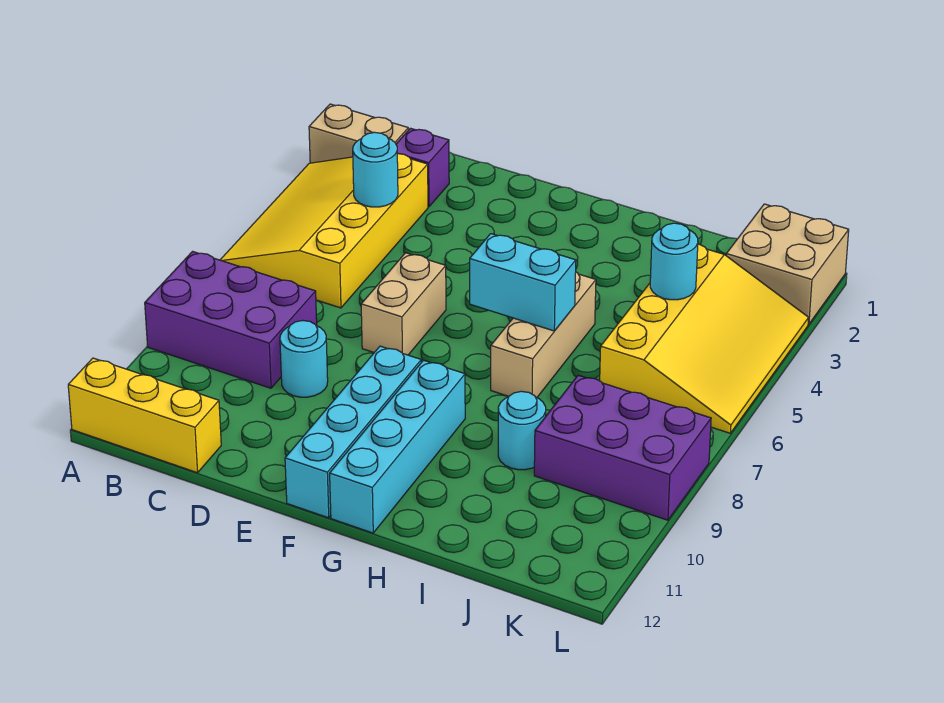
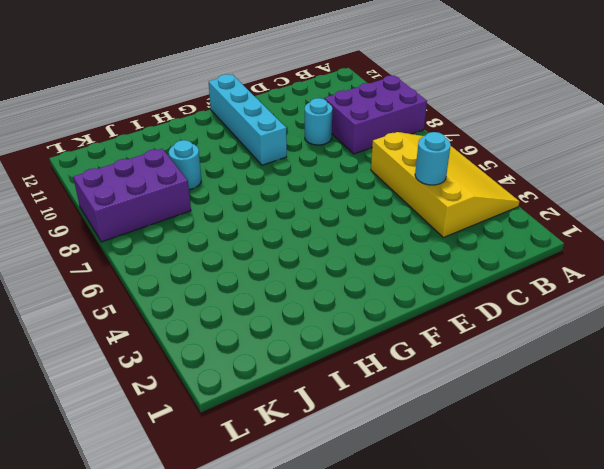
none -> tan brick A2:B2 level 1
none -> yellow brick A12:C12 level 1
none -> purple brick C2 level 1

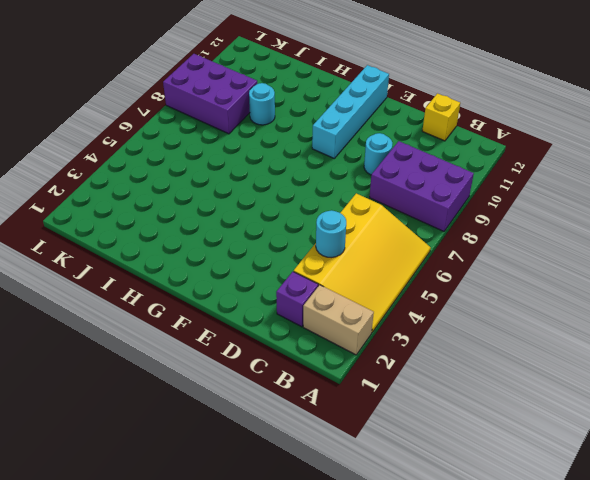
yellow brick C12 level 1 -> yellow brick A12:C12 level 1
none -> tan brick E6:E7 level 1
none -> cyan brick G9:G12 level 1
none -> tan brick H5:H7 level 1

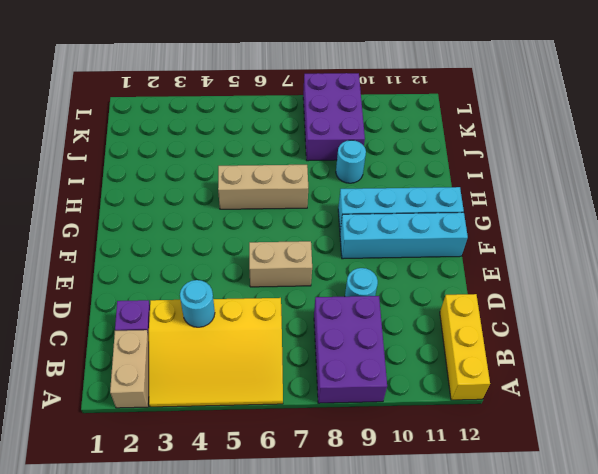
none -> yellow slope J3:L6 level 1 top J
none -> tan brick K1:L2 level 1
none -> cyan brick G6:H6 level 2

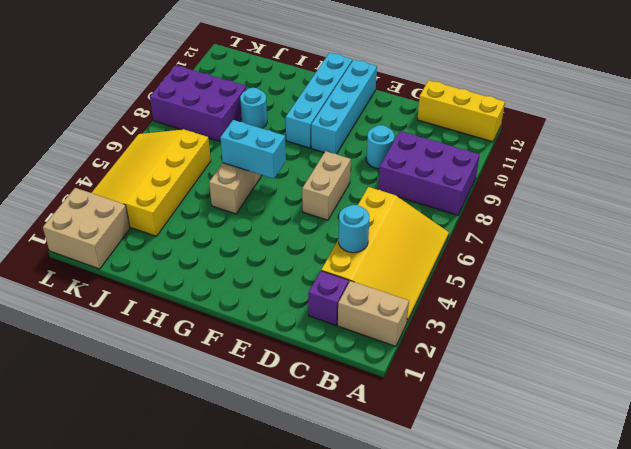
none -> cyan round brick J4 level 2

